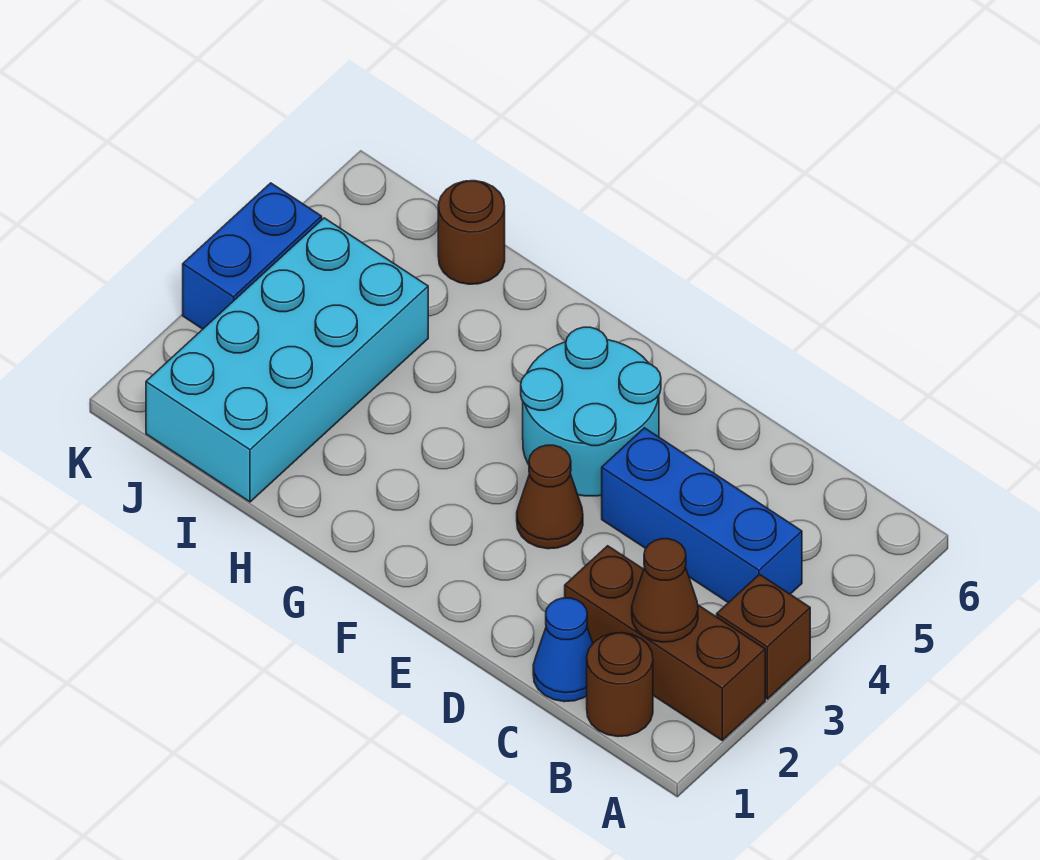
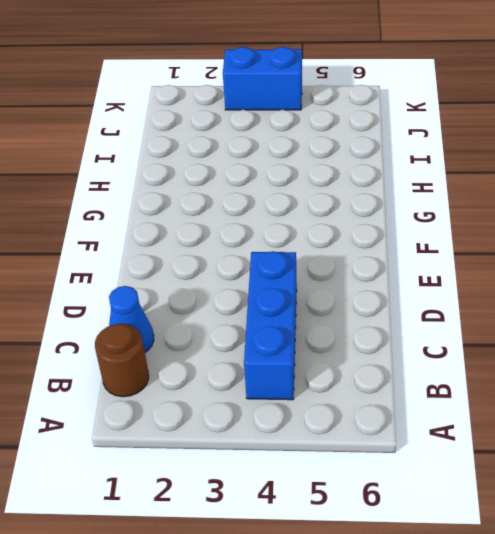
none -> brown brick A2:C2 level 1
none -> brown brick A3 level 1

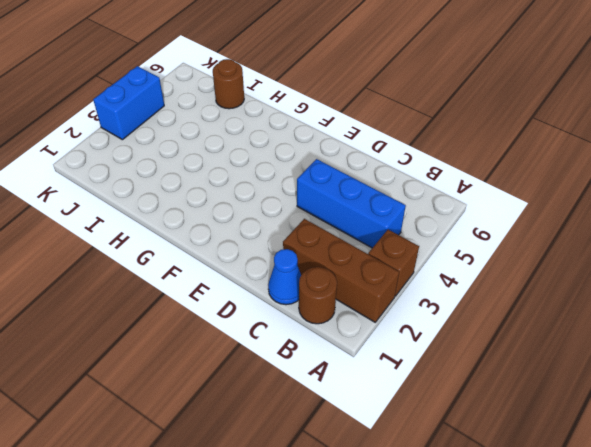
none -> brown cone E3 level 1
none -> cyan round brick E4:F5 level 1

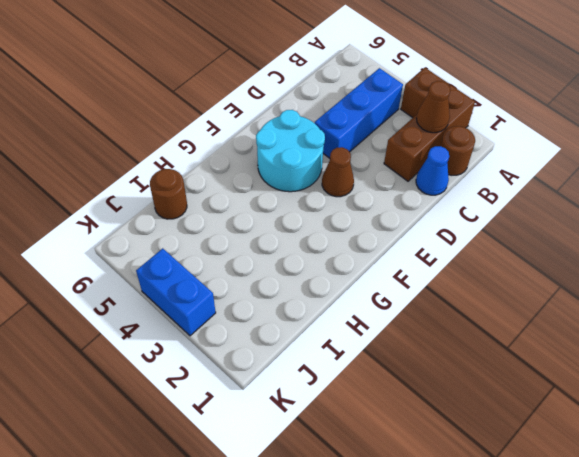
none -> cyan brick I1:J4 level 1

